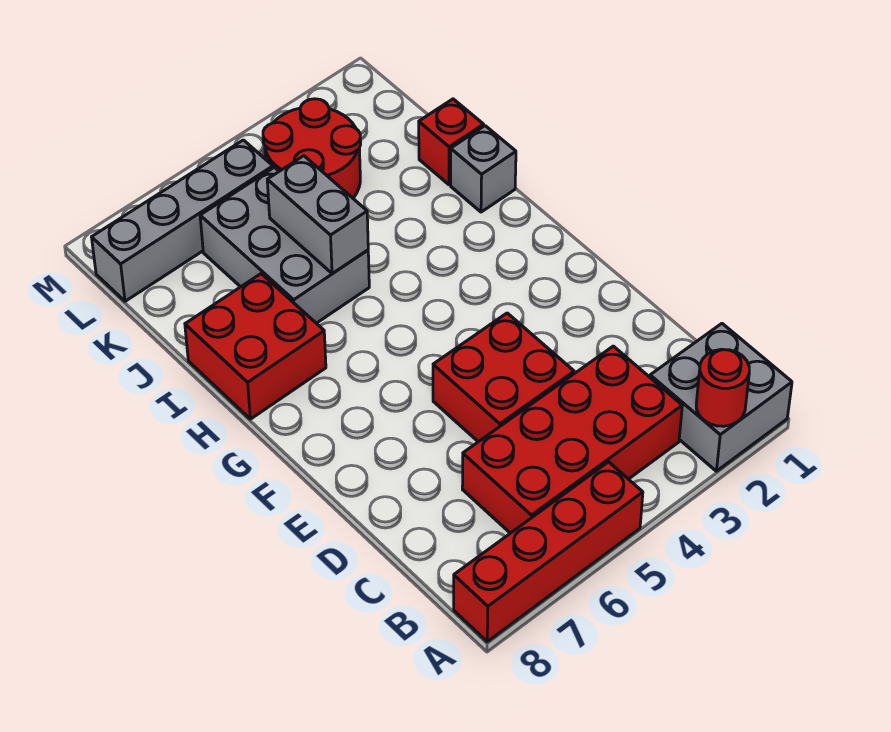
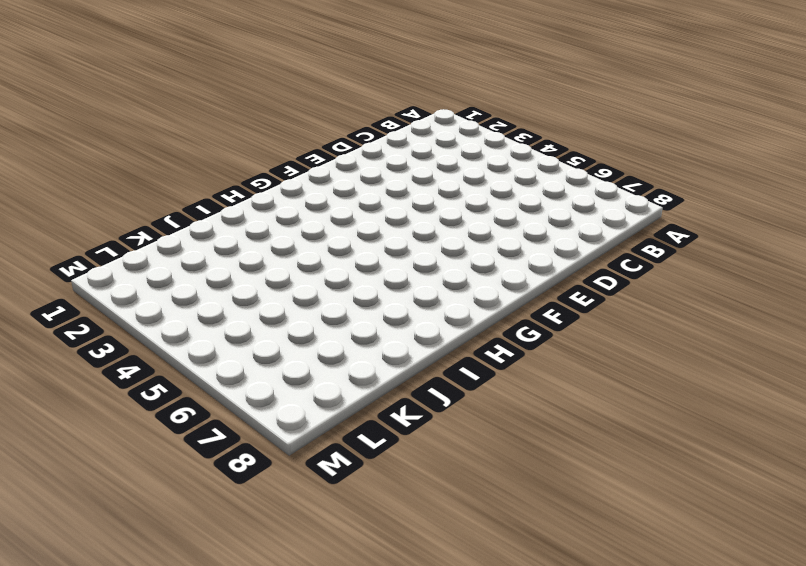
none -> grey brick A1:B2 level 1
none -> red brick A5:A8 level 1
none -> red brick B3:C6 level 1

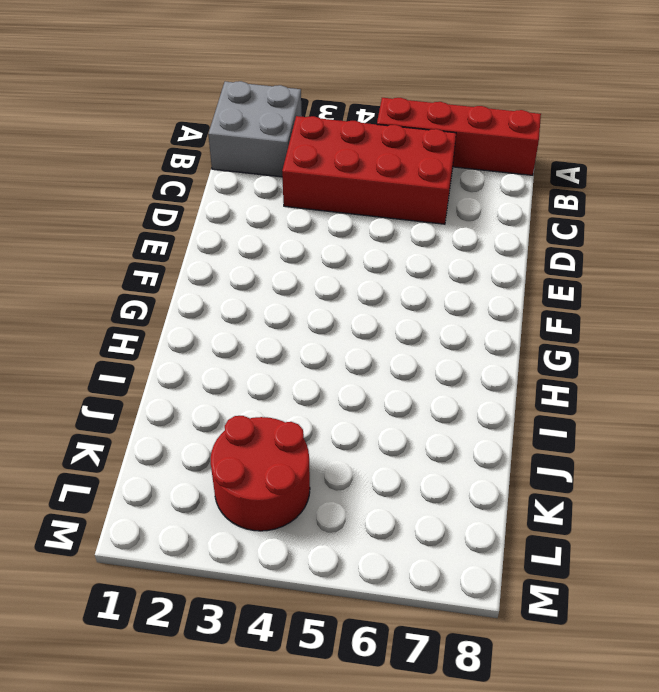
none -> red brick D4:E5 level 1
none -> red brick H7:I8 level 1
none -> grey brick I1 level 1

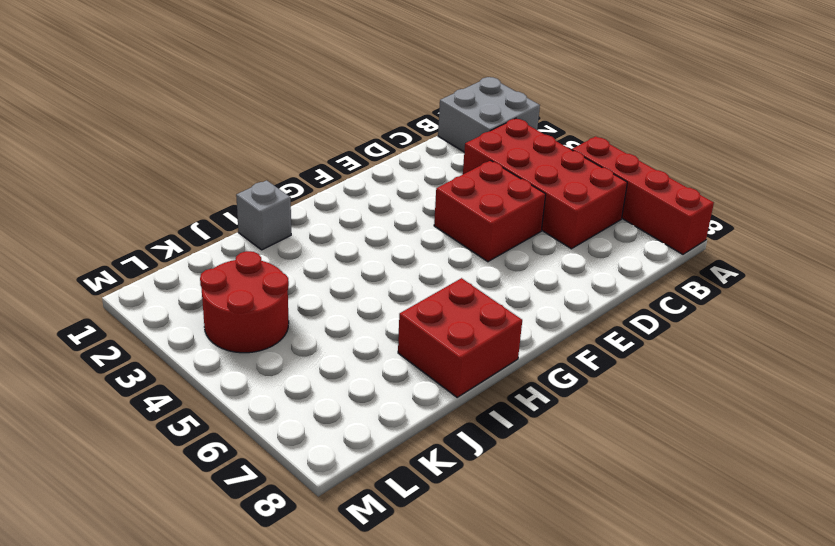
none -> grey brick I5:K6 level 1
none -> red brick J1 level 1
none -> grey brick L5:L8 level 1

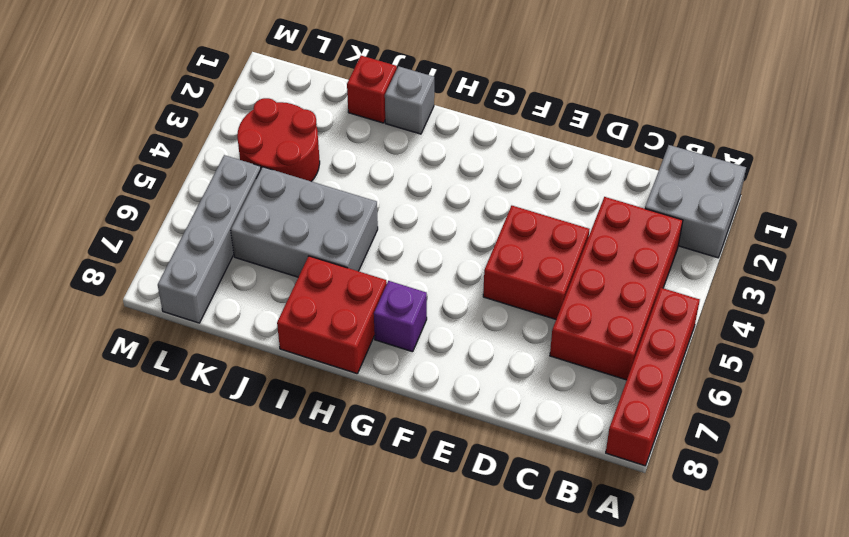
purple brick G7 level 1 -> none
none -> red round brick A2 level 2
none -> grey brick I5:J5 level 2

